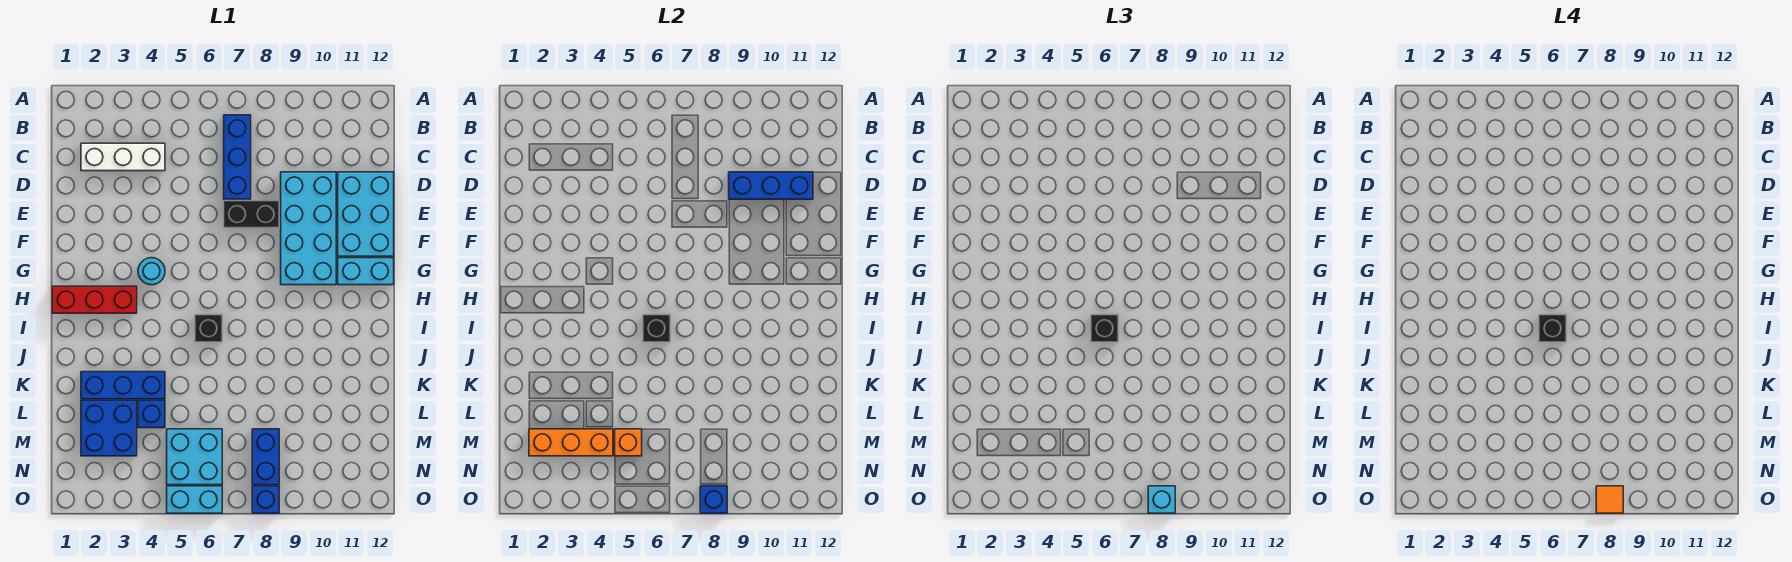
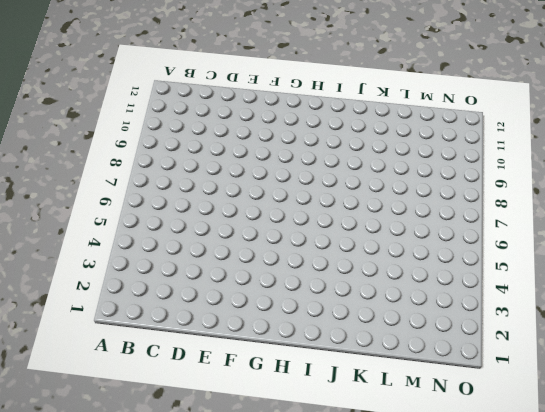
none -> blue brick B7:D7 level 1
none -> white brick C2:C4 level 1
none -> cyan brick D9:G10 level 1

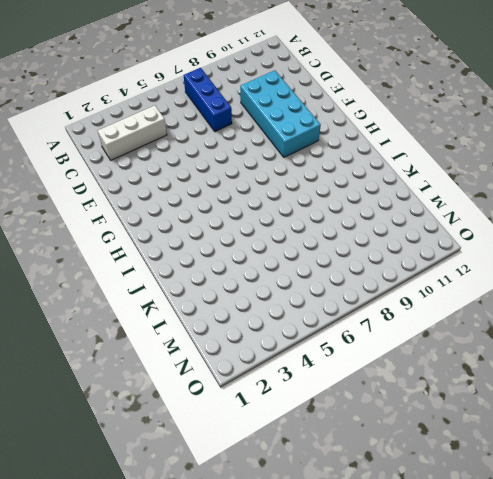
none -> cyan brick D11:F12 level 1
none -> black brick E7:E8 level 1
none -> cyan round brick G4 level 1

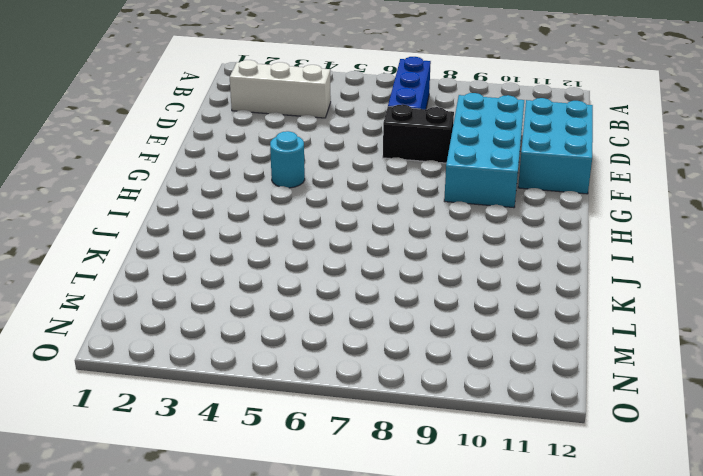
none -> cyan brick G11:G12 level 1
none -> red brick H1:H3 level 1
none -> black brick I6 level 1

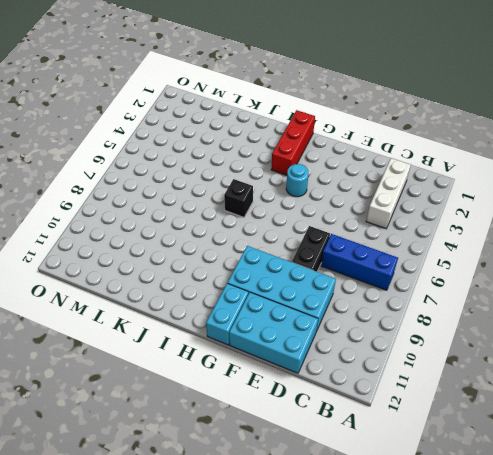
none -> blue brick K2:K4 level 1
none -> blue brick L2:M3 level 1
none -> blue brick L4 level 1

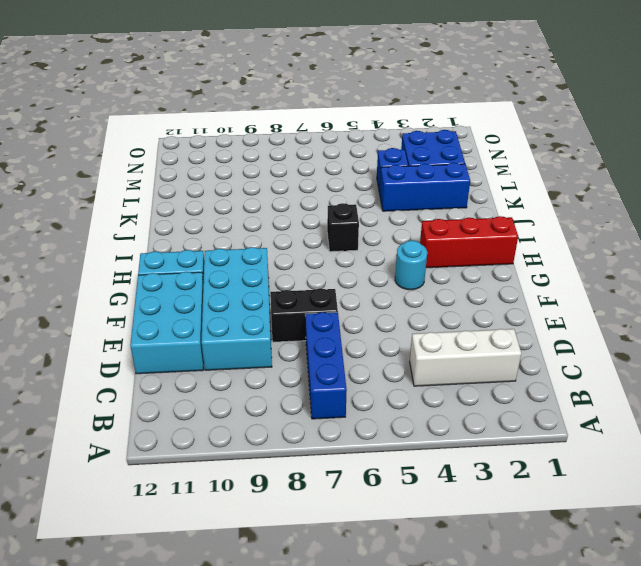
none -> cyan brick M5:N6 level 1
none -> blue brick M8:N8 level 1
none -> cyan brick O5:O6 level 1

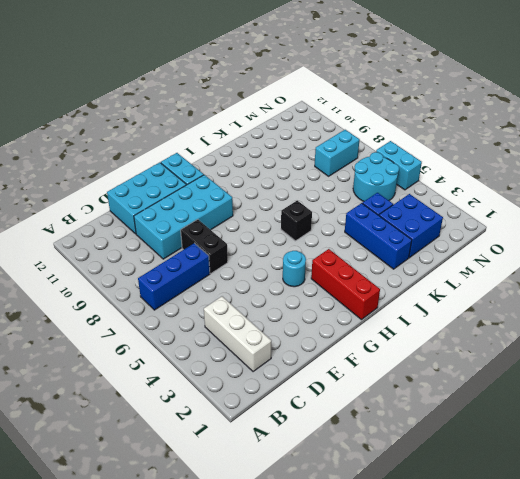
cyan round brick M5:N6 level 1 -> cyan brick M5:N6 level 1
cyan brick M8:N8 level 1 -> blue brick M8:N8 level 1
none -> blue brick O8 level 1
none -> blue brick D9:D11 level 2
none -> black brick I6 level 2

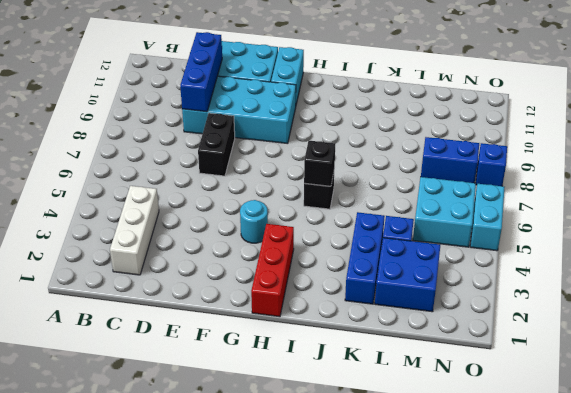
none -> blue brick B7:D7 level 1
none -> orange brick M2:M4 level 2
none -> orange brick M5 level 2

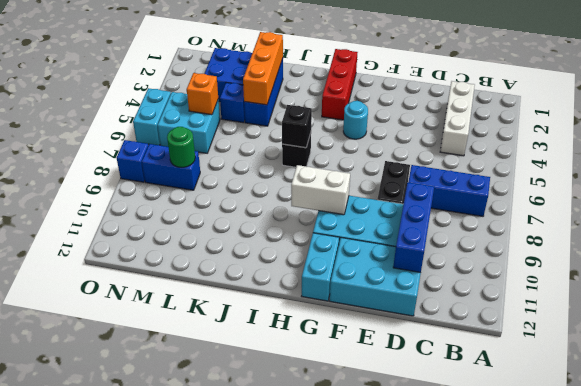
white brick G9:H9 level 2 -> none
orange brick K2:K4 level 2 -> orange brick M2:M4 level 2
green round brick M8 level 2 -> none
none -> blue brick O8 level 2
none -> black brick I6 level 3
none -> cyan brick O8 level 3

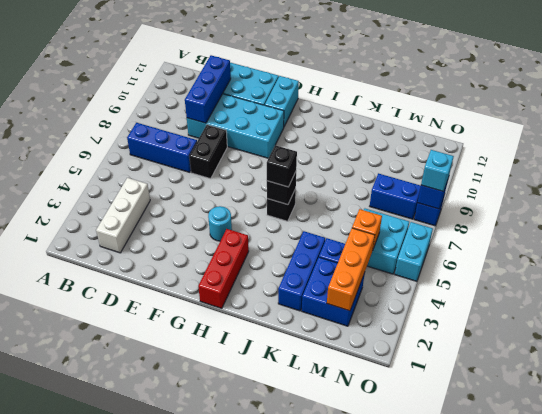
none -> black brick I6 level 4
none -> orange tile O8 level 4

